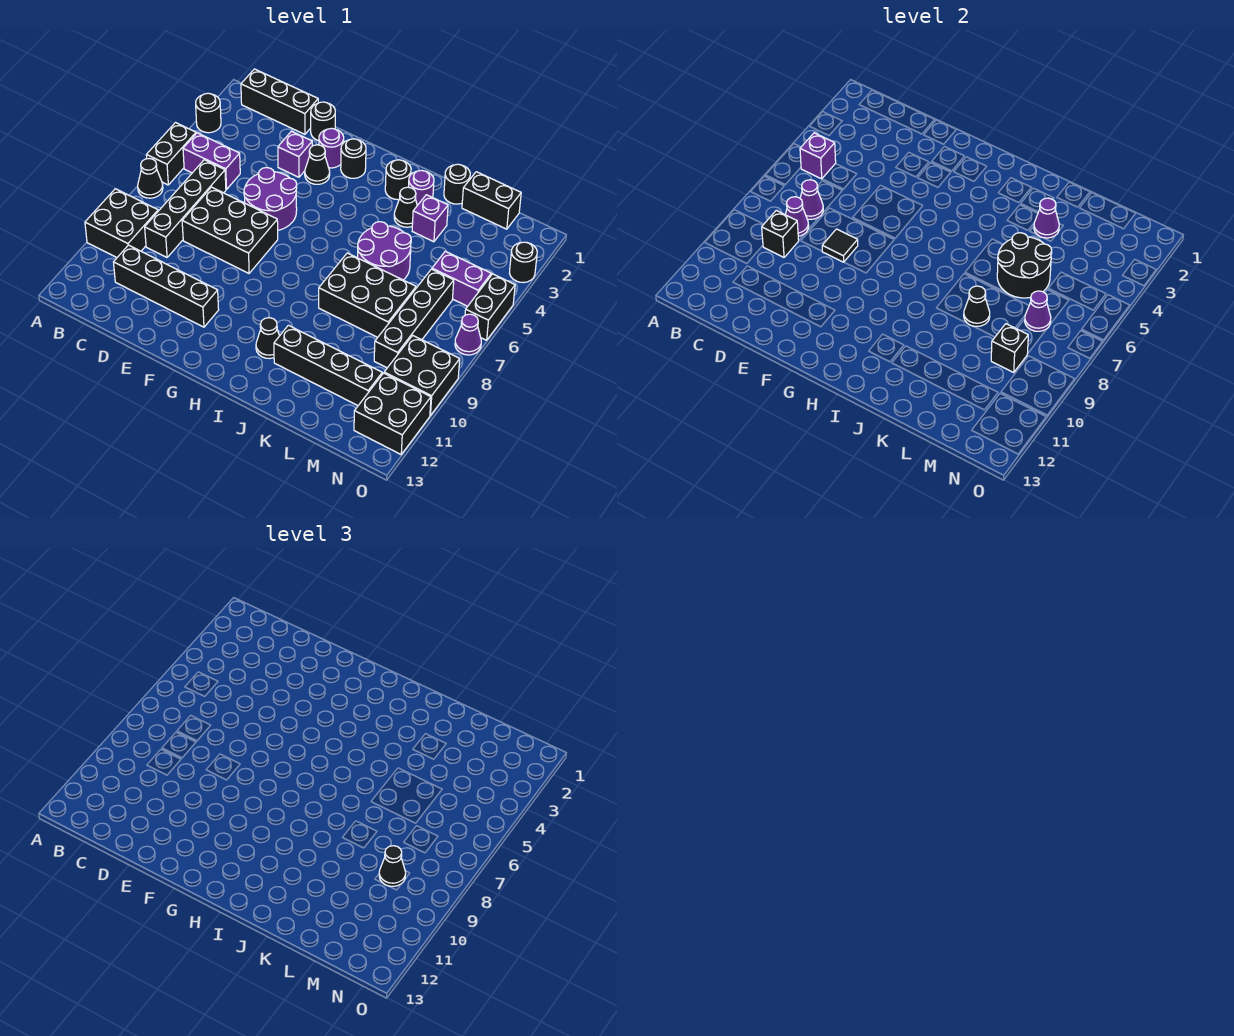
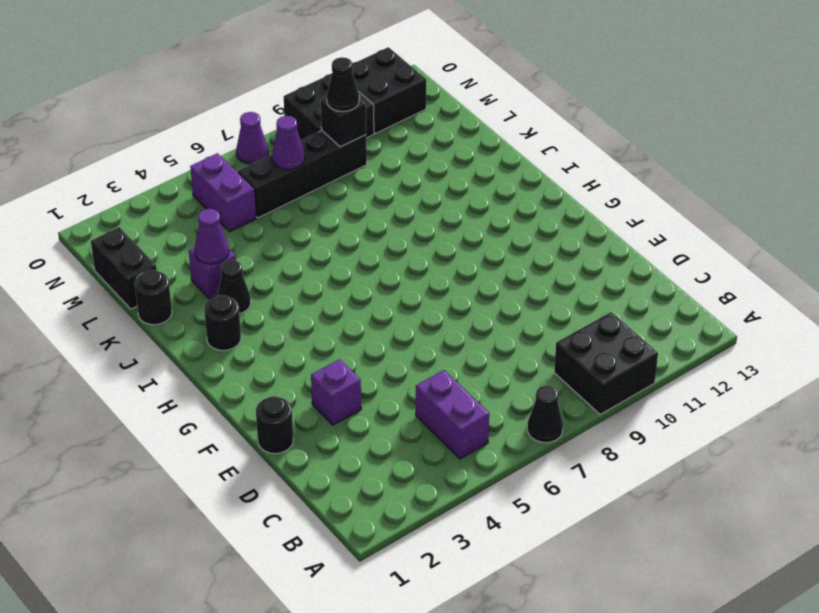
none -> black round brick A3 level 1
none -> black brick A5:A6 level 1
none -> black brick B1:D1 level 1
none -> black brick C6:C9 level 1

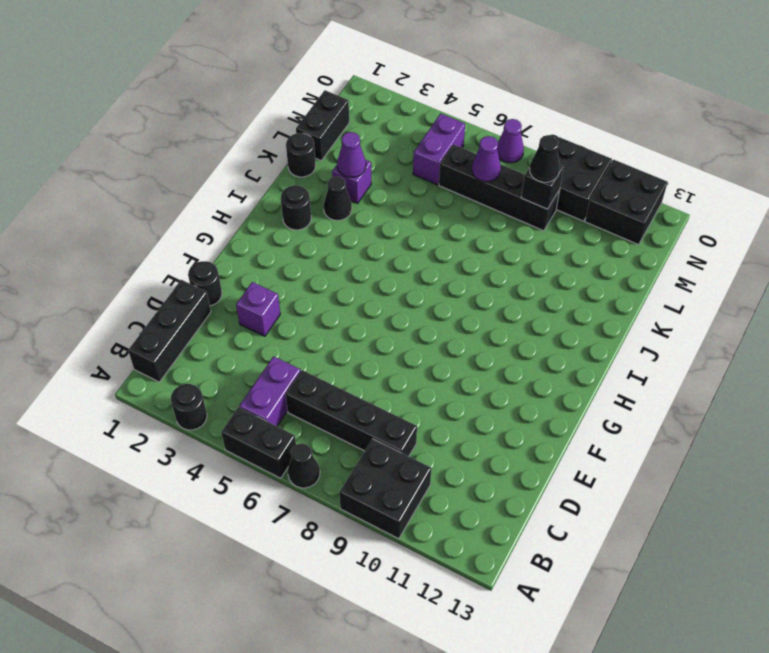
none -> black brick C11:F11 level 1
none -> black brick D7:F8 level 1
none -> purple round brick E5:F6 level 1
none -> purple round brick F2 level 1

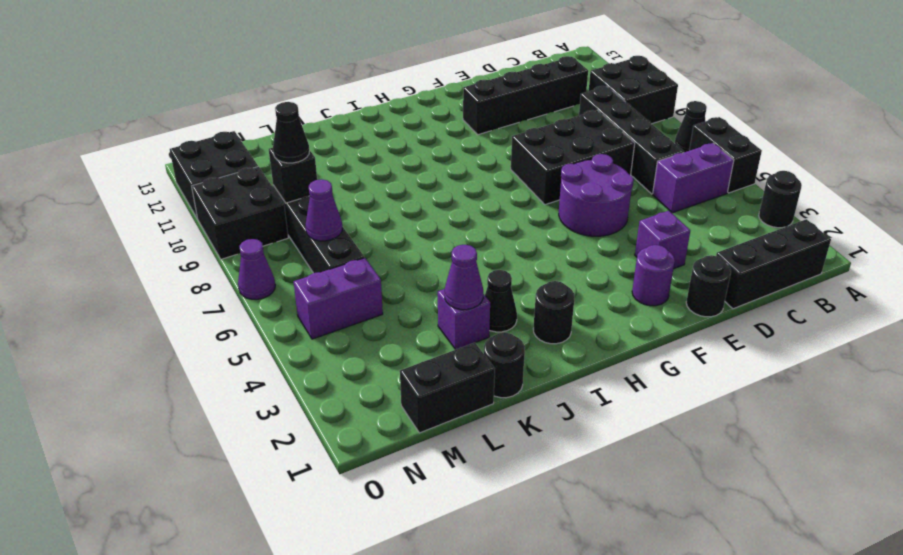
none -> black cone F3 level 1
none -> black round brick G2 level 1
none -> black cone I11 level 1
none -> purple round brick J2 level 1

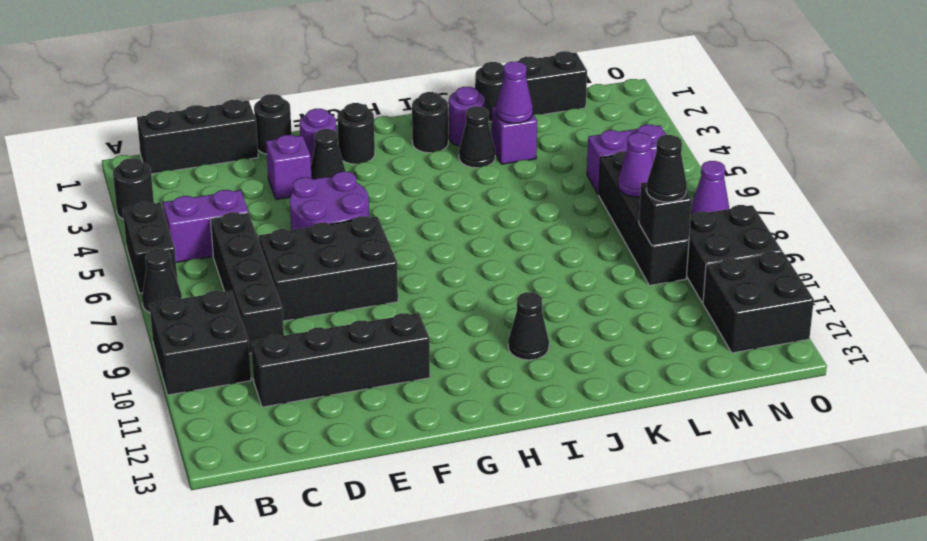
none -> purple round brick J5:K6 level 1
none -> black brick J7:L8 level 1
none -> black brick J11:M11 level 1
none -> black round brick O3 level 1

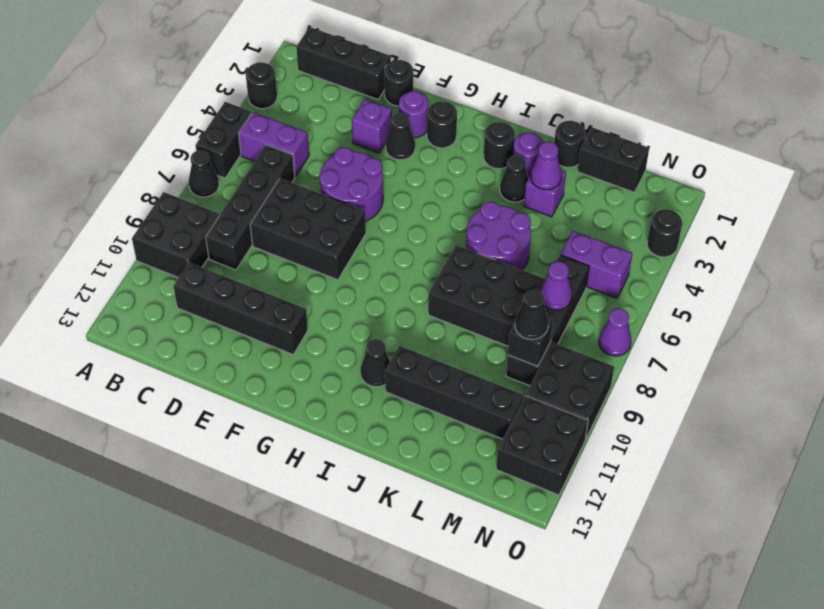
none -> black brick O5:O6 level 1
none -> purple brick B5 level 2
none -> purple cone C7 level 2
none -> purple cone C8 level 2

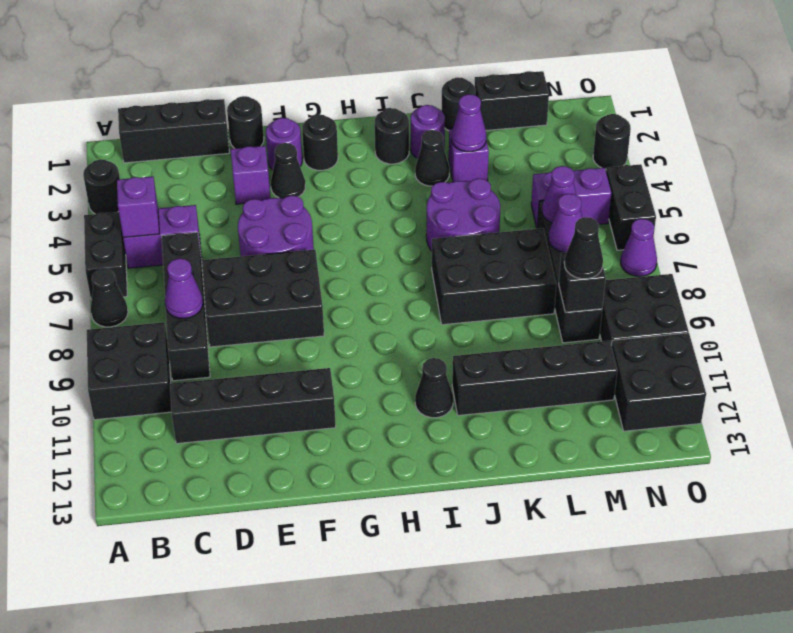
purple cone M6 level 2 -> purple cone C7 level 2
none -> black brick C9 level 2
none -> black tile E8 level 2
none -> black round brick K5:L6 level 2
none -> black cone K8 level 2

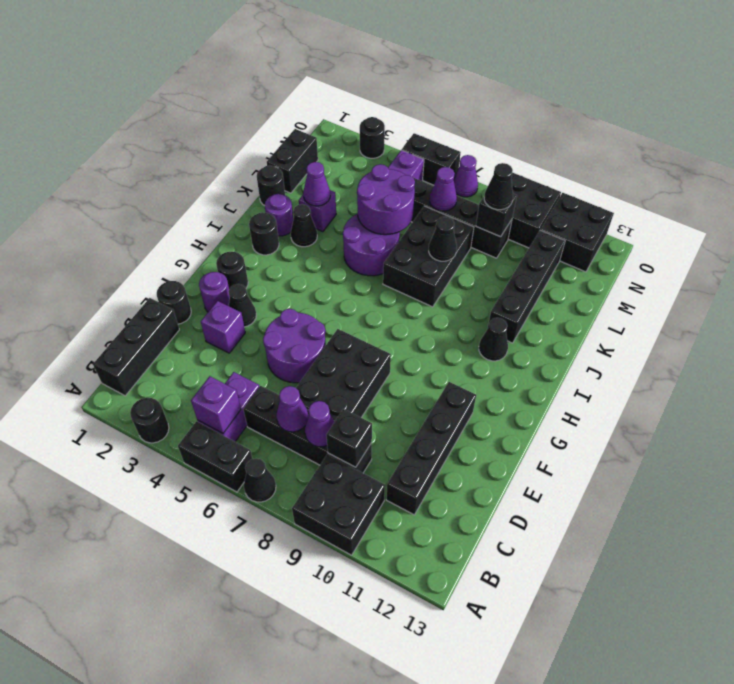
purple round brick K5:L6 level 2 -> black round brick K5:L6 level 2
none -> black tile E8 level 2

